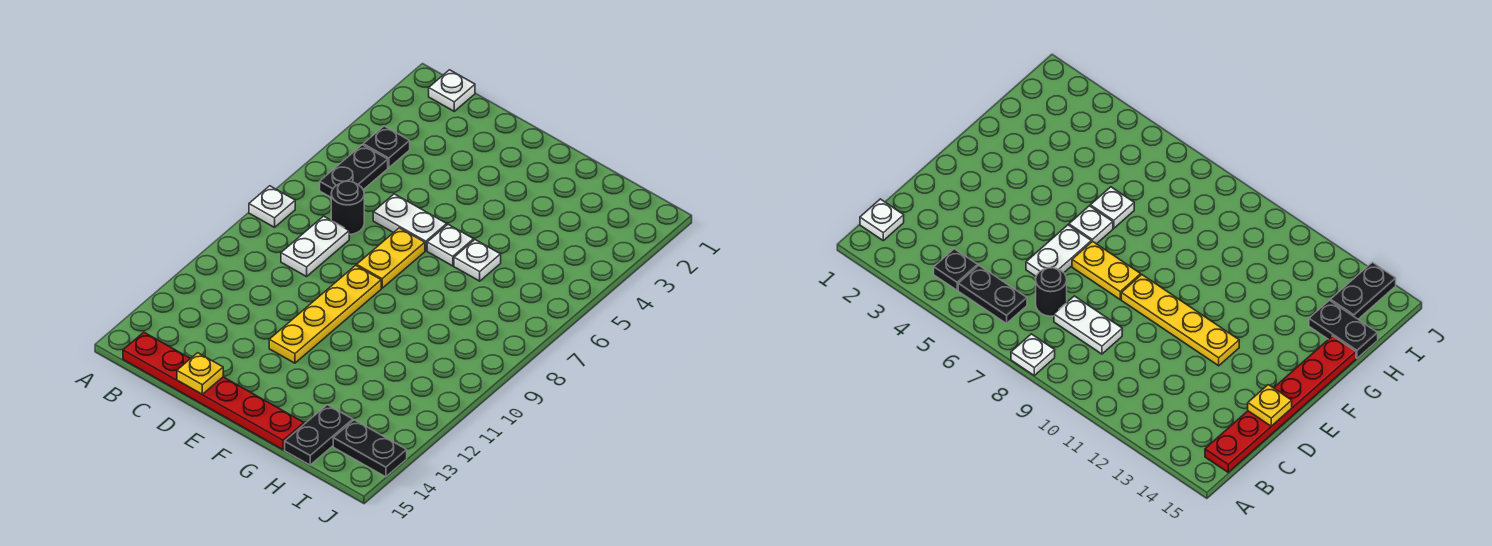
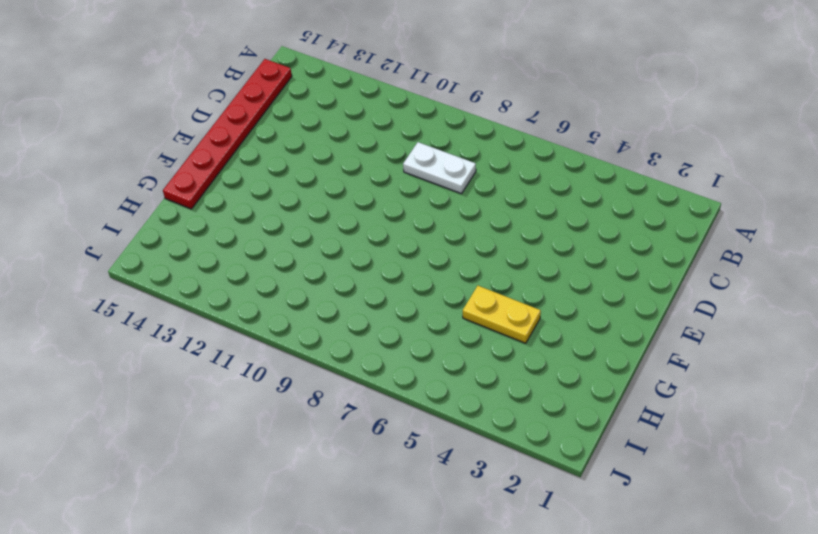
yellow plate G4:G5 level 1 -> yellow plate E7:E8 level 1
none -> white plate A8 level 1
none -> white plate B1 level 1
none -> black plate B4 level 1

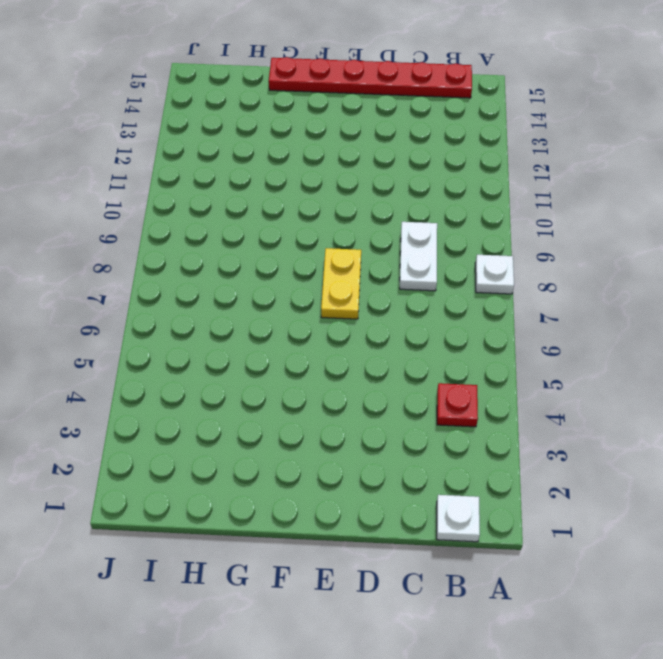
red plate B4 level 1 -> black plate B4 level 1
none -> black plate B5:B6 level 1
none -> black round brick C7 level 1
none -> white plate D6:E6 level 1

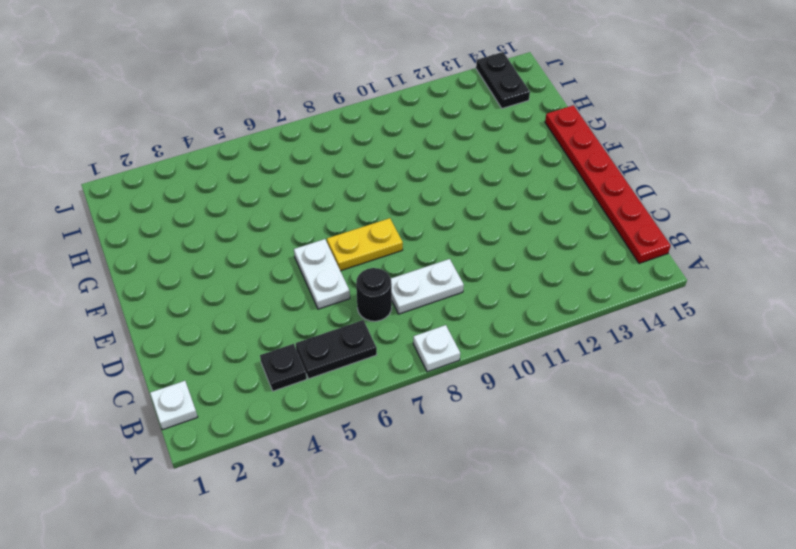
none -> yellow plate E9:E12 level 1
none -> white plate F6 level 1
none -> white plate G6 level 1

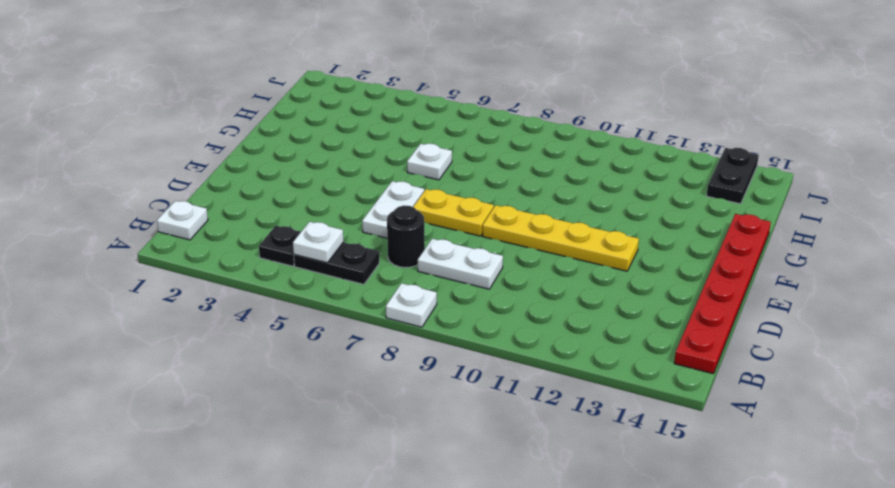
white plate B5 level 2 -> white plate F6 level 1
none -> black plate H14:H15 level 1
none -> yellow plate D15 level 2

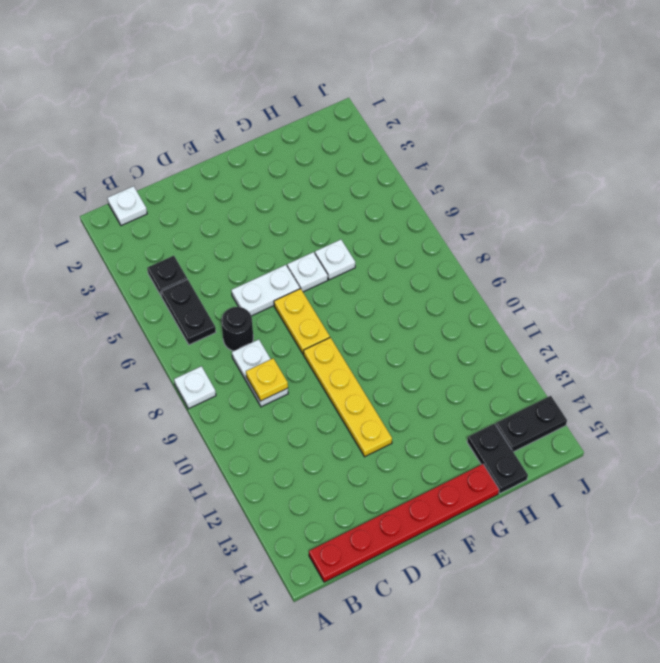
yellow plate C9 level 2 -> yellow plate D15 level 2

